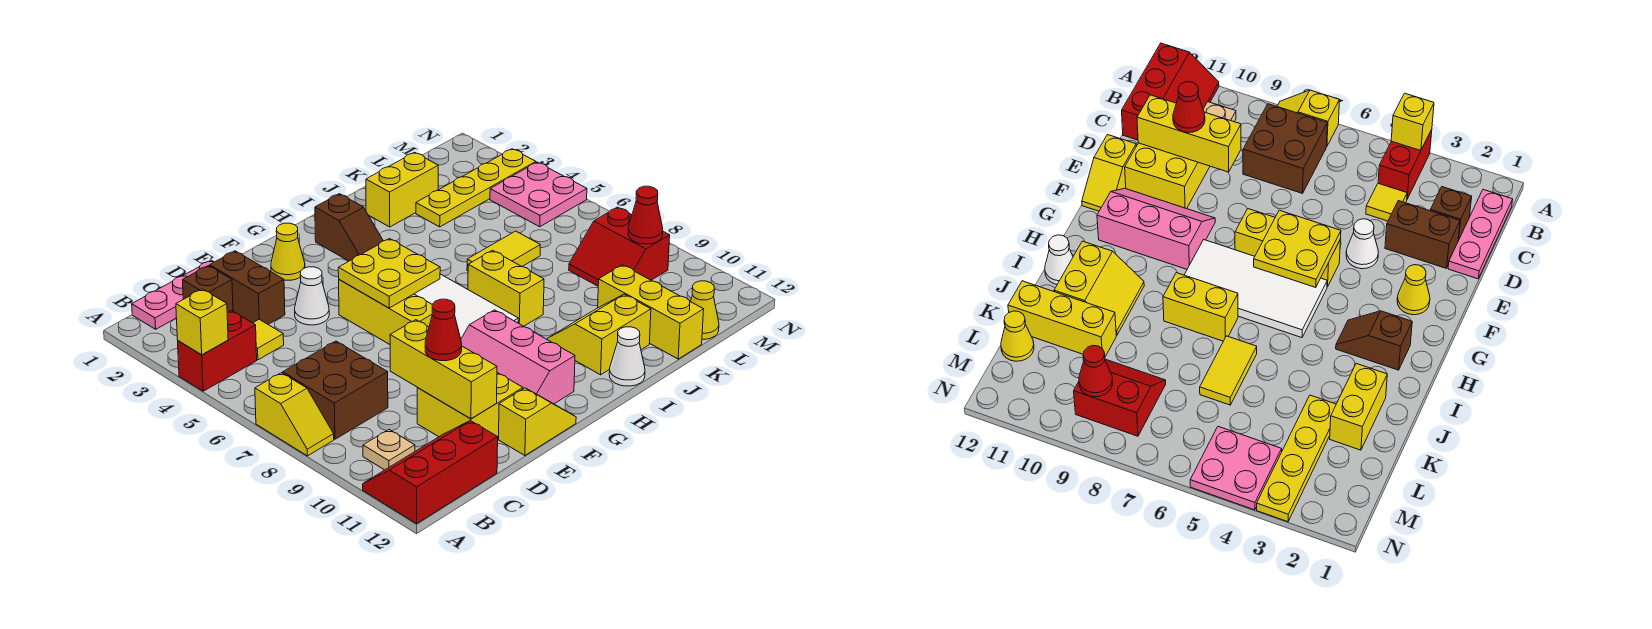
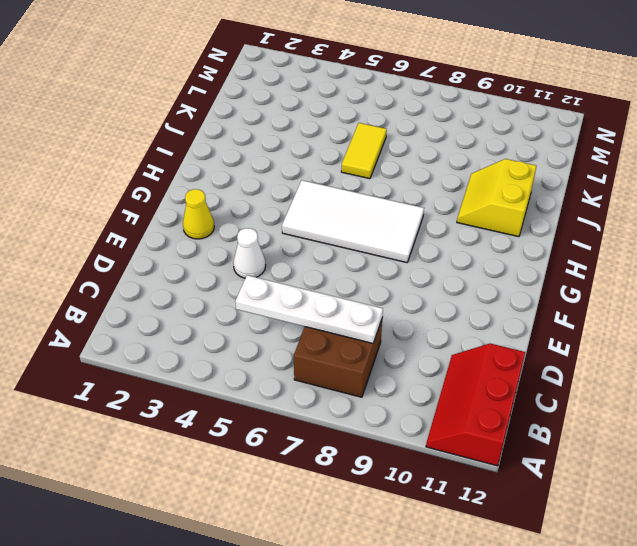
white plate C5:C8 level 2 -> none
none -> red brick A4:B4 level 1
none -> yellow slope A7:A8 level 1 top 7
none -> pink plate B1:D1 level 1
none -> tan plate B10 level 1

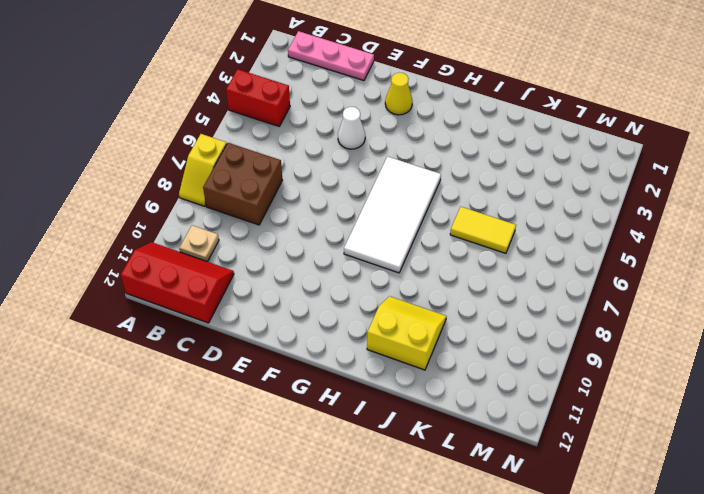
none -> brown brick C2 level 1
none -> yellow tile C4 level 1
none -> brown brick D2:D3 level 1
none -> yellow brick D10:E11 level 1

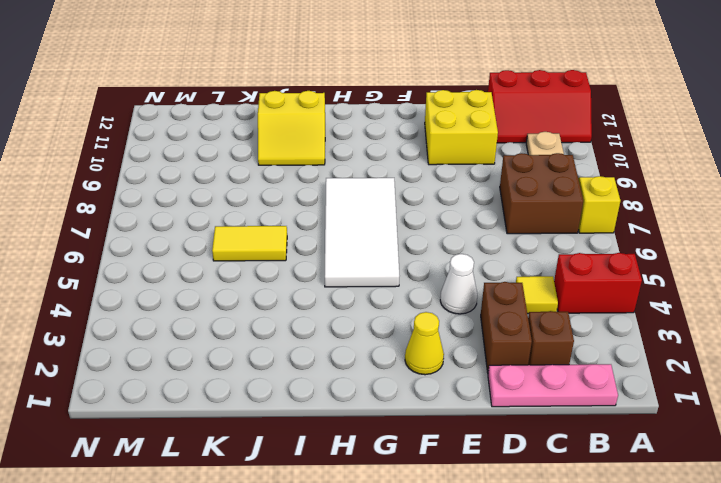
none -> yellow slope E12:F12 level 1 top E
none -> yellow brick F5:F7 level 1
none -> pink slope F9:G11 level 1 top G
none -> brown slope H2:H3 level 1 top 2

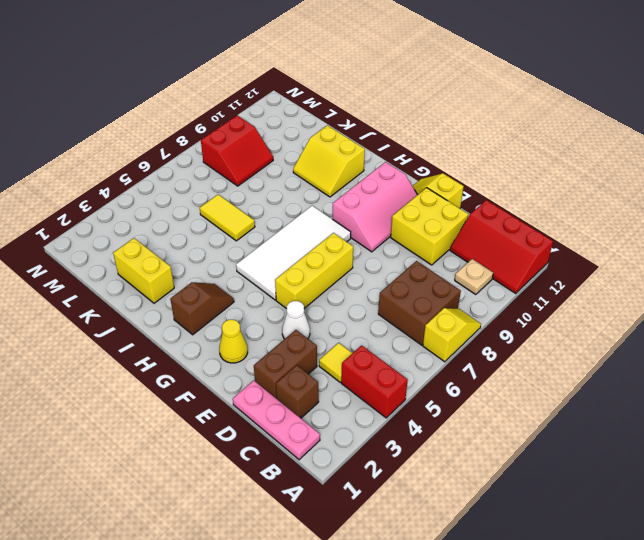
none -> yellow brick I7:I8 level 1
none -> white cone I12 level 1
none -> yellow plate K3:N3 level 1
none -> yellow brick K10:K12 level 1

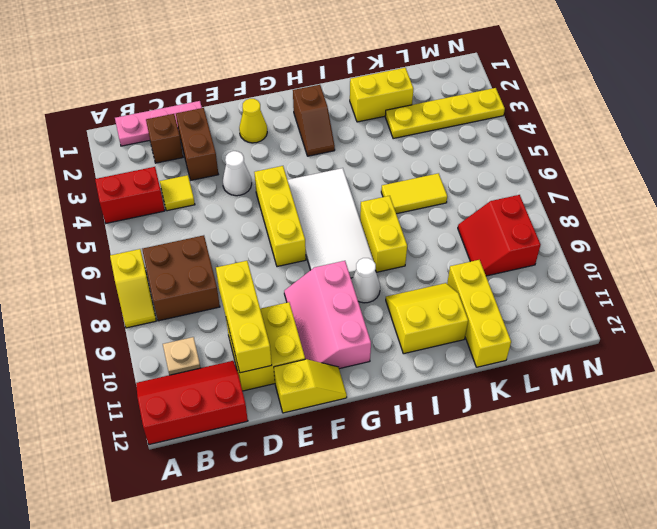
white cone H9 level 1 -> white cone I12 level 1
none -> yellow cone L12 level 1
none -> pink plate M4:N5 level 1
none -> yellow brick A4 level 2
none -> yellow plate F5:G6 level 2

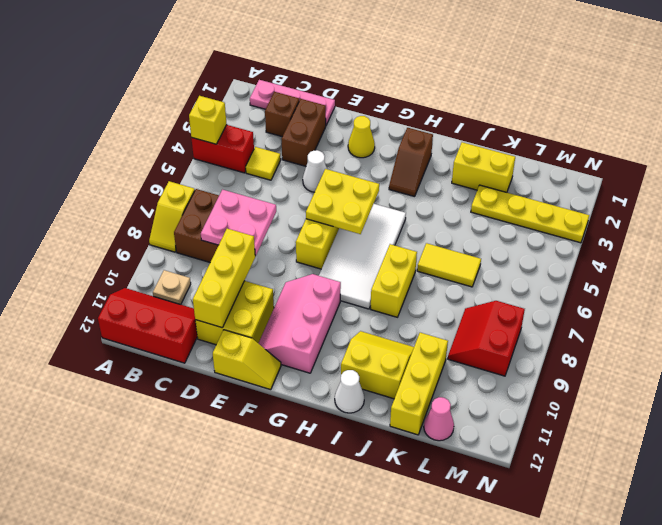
pink plate C7:D8 level 2 -> pink plate M4:N5 level 1
pink cone L12 level 1 -> yellow cone L12 level 1
none -> red cone M9 level 2
none -> red cone D10 level 3

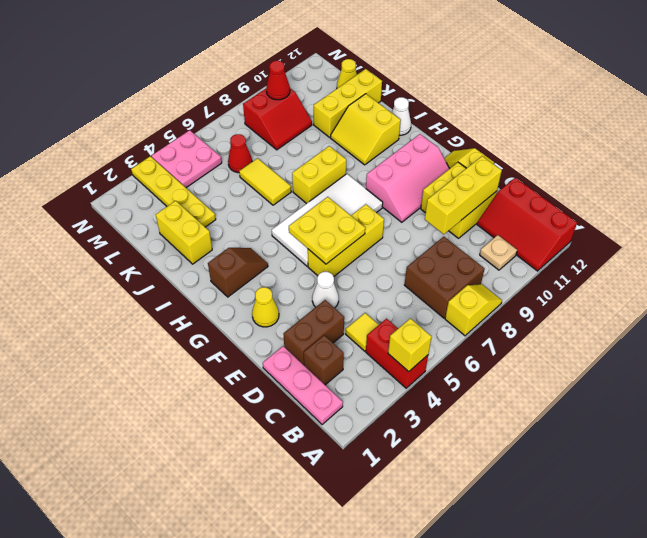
red cone L6 level 1 -> red cone D10 level 3

